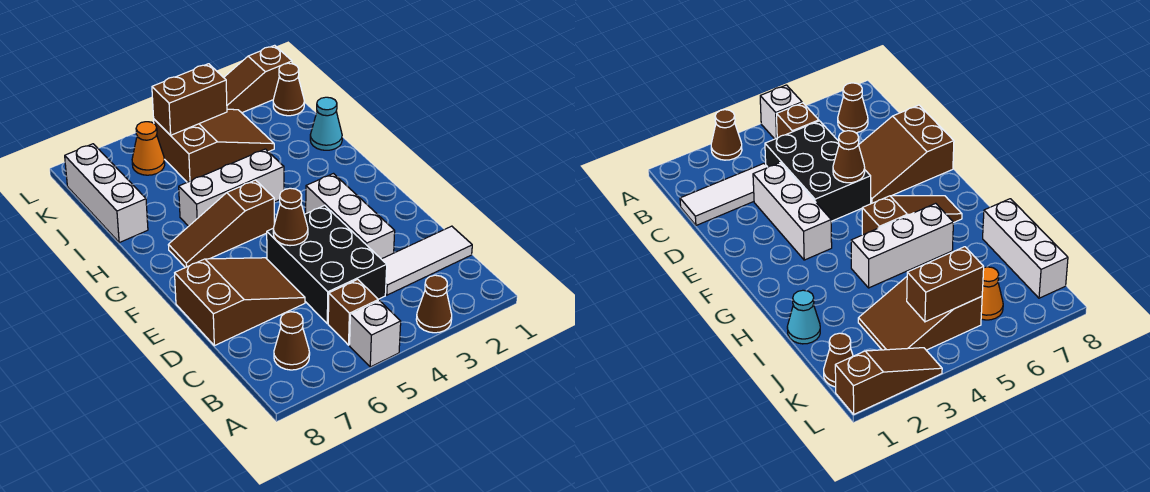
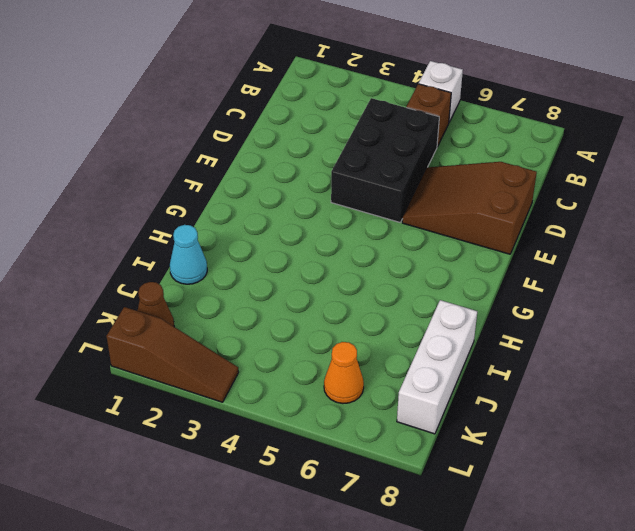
none -> brown cone A3 level 1
none -> brown cone B7 level 1
none -> white tile C1:C3 level 1

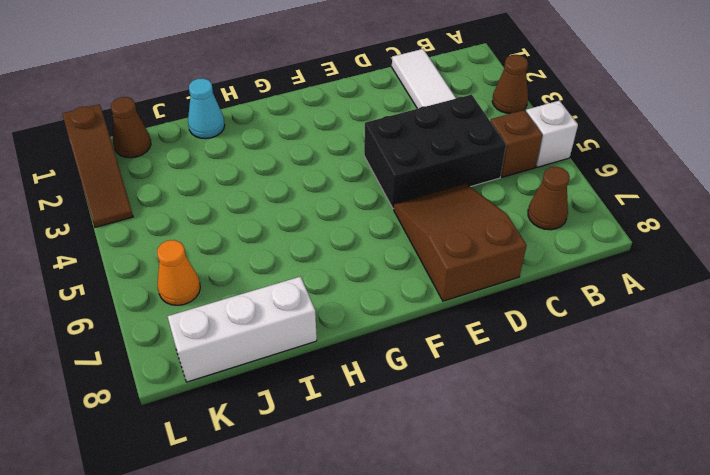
none -> white brick D3:F3 level 1
none -> brown slope G5:G7 level 1 top 5
none -> white brick H4:H6 level 1

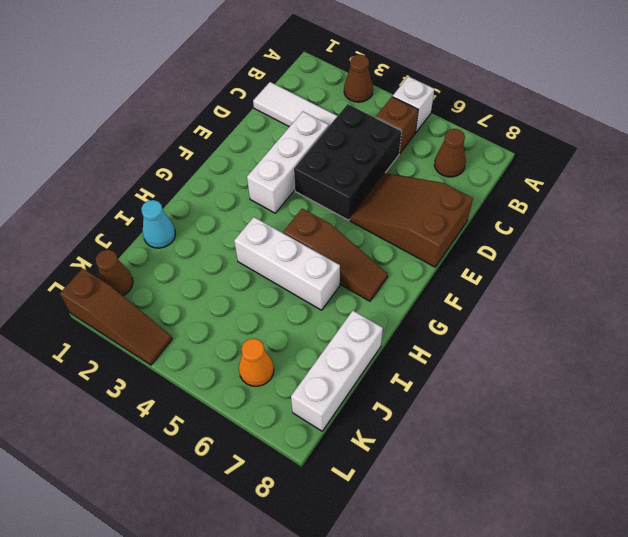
none -> brown slope J3:K5 level 1 top 5
none -> brown cone E5 level 2
none -> brown brick K4:K5 level 2

